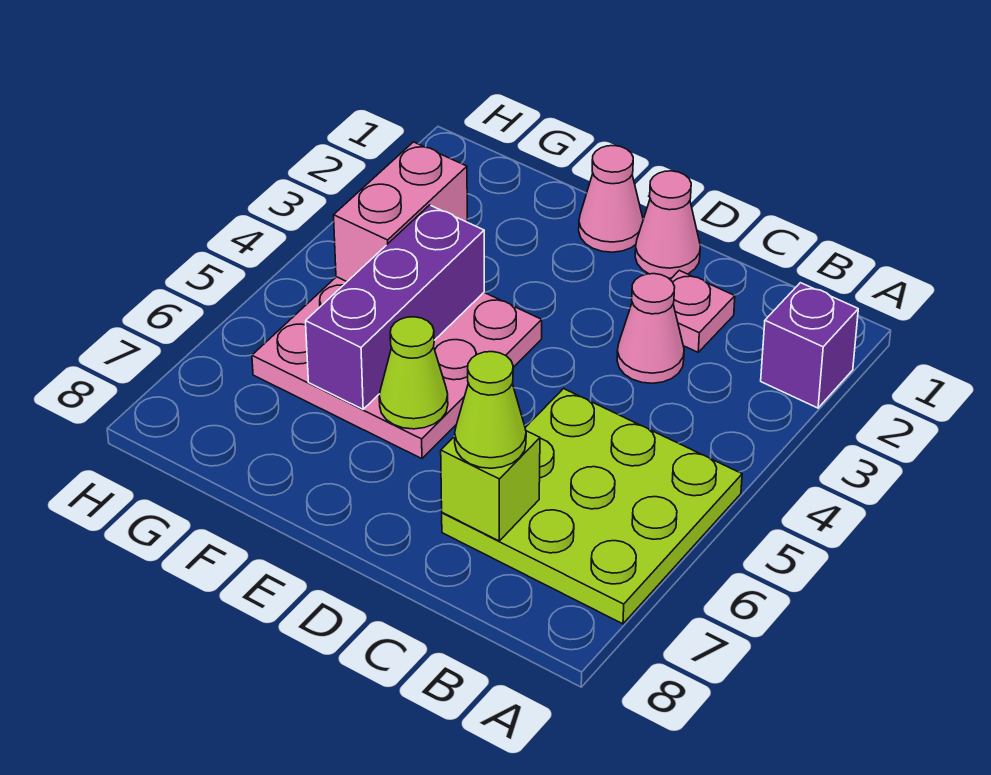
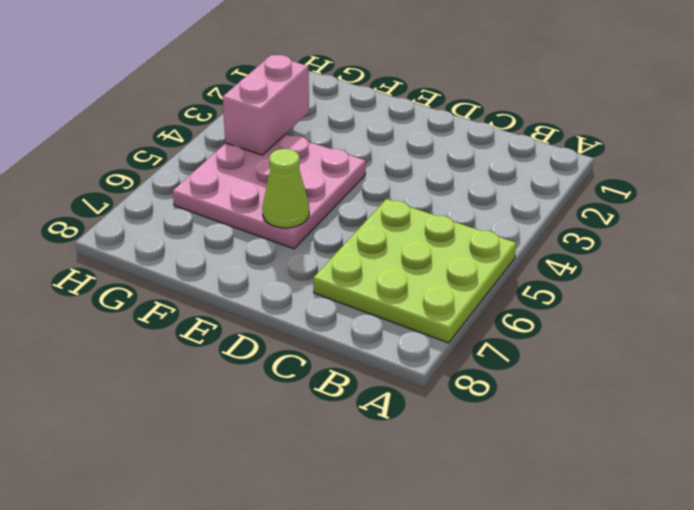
none -> purple brick A2 level 1
none -> pink plate C2 level 1
none -> pink cone C3 level 1

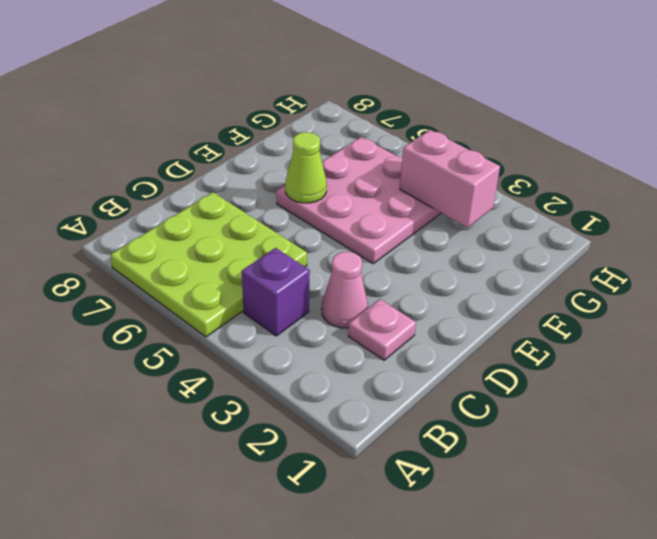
purple brick B4 level 1 -> purple brick A2 level 1
none -> pink cone D1 level 1
none -> pink cone E1 level 1
none -> lime brick C7 level 2

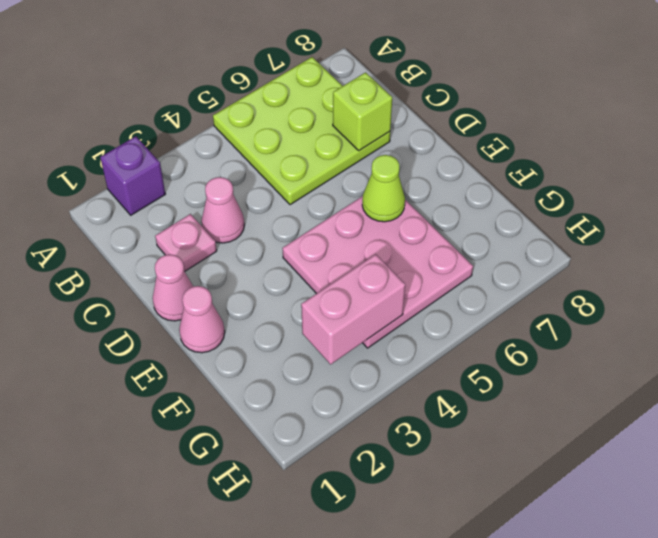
none -> purple brick F4:F6 level 2
none -> lime cone C7 level 3

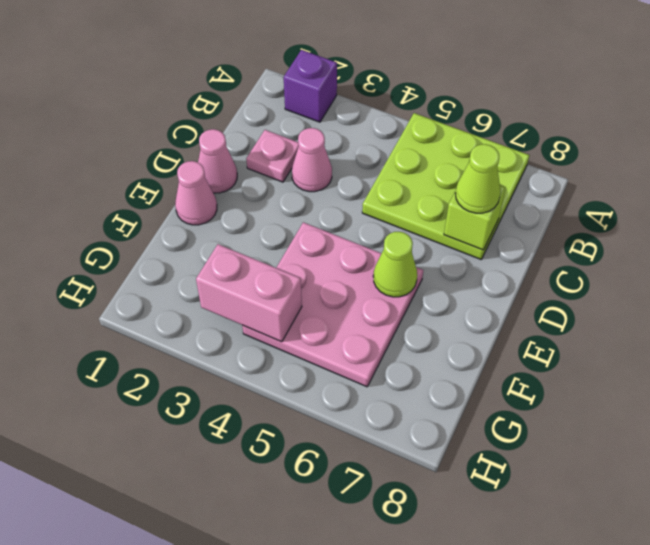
none -> purple brick F4:F6 level 2

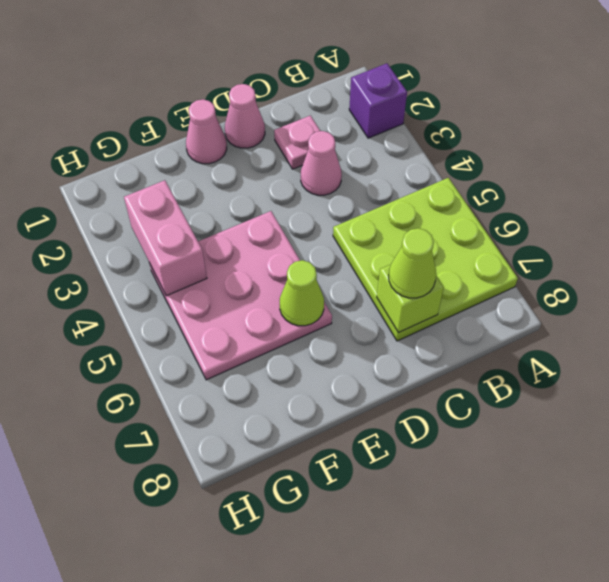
none -> purple brick F4:F6 level 2

